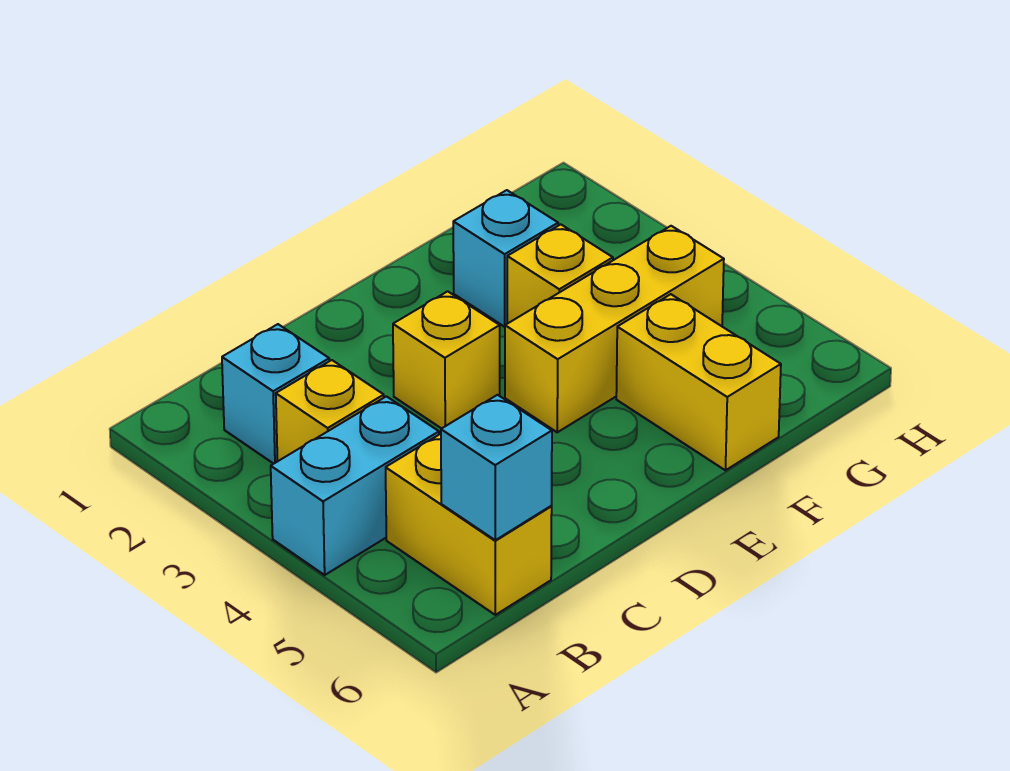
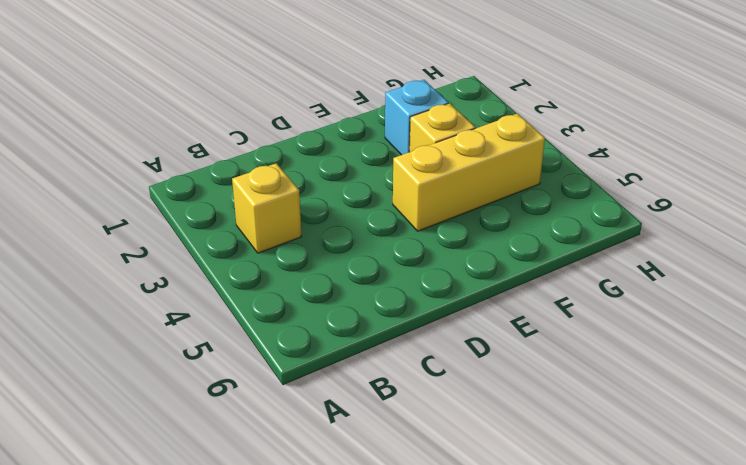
none -> cyan brick A4:B4 level 1
none -> cyan brick B2 level 1

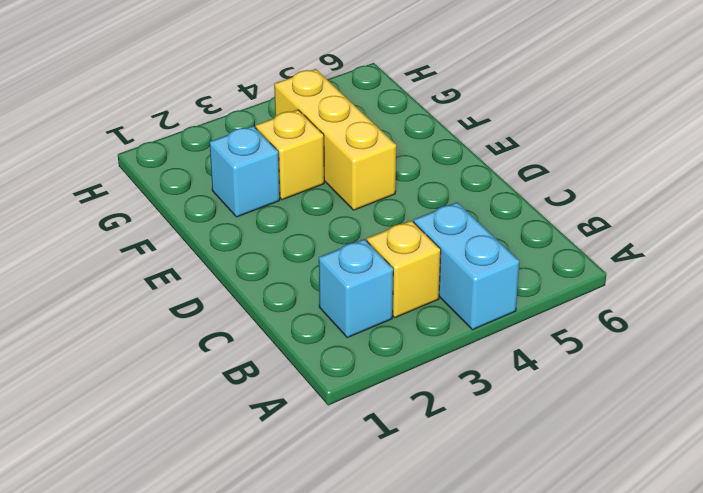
none -> yellow brick B5:B6 level 1
none -> yellow brick D3 level 1

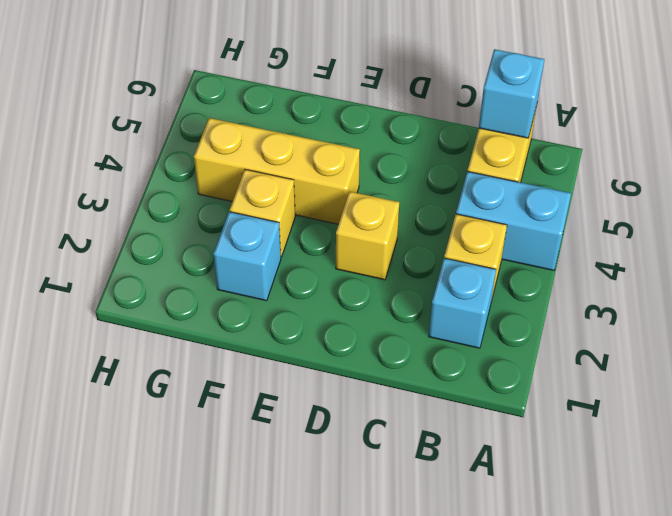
none -> yellow brick F5:F6 level 1

